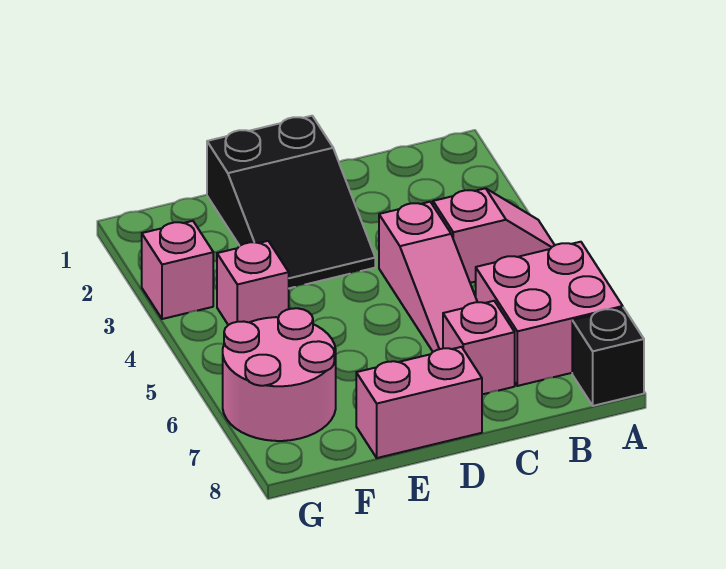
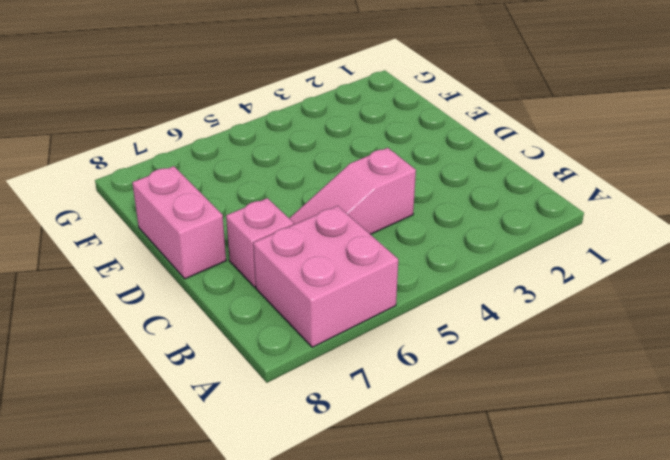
none -> pink slope A4:B4 level 1 top B
none -> black brick A8 level 1

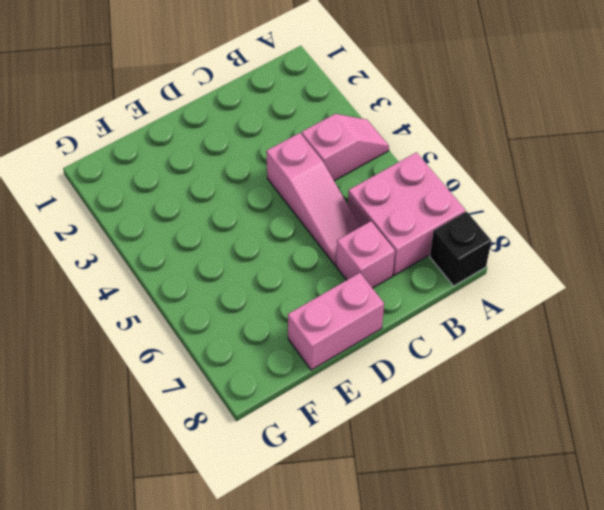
none -> black slope D1:E3 level 1 top 1
none -> pink brick F4 level 1

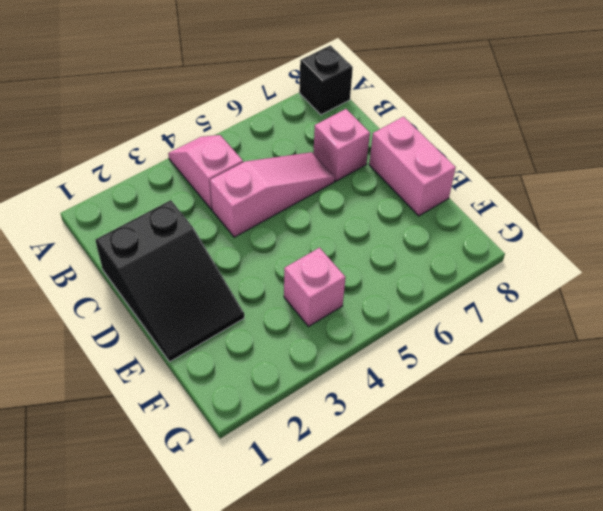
black slope C1:E2 level 1 top C -> black slope D1:E3 level 1 top 1
none -> pink brick A6:B7 level 1
none -> pink round brick F6:G7 level 1

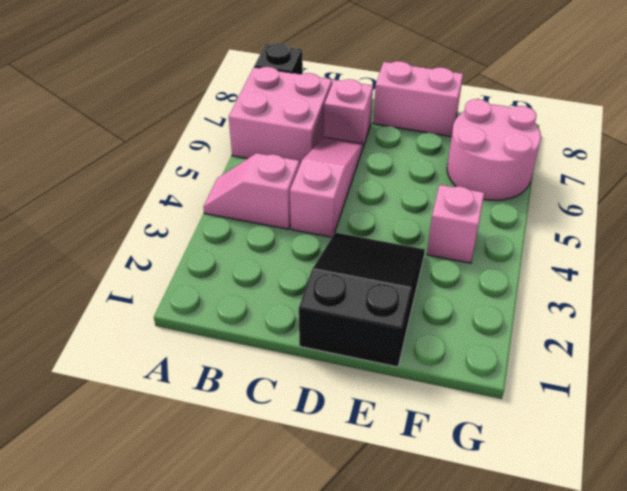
none -> pink brick G3 level 1

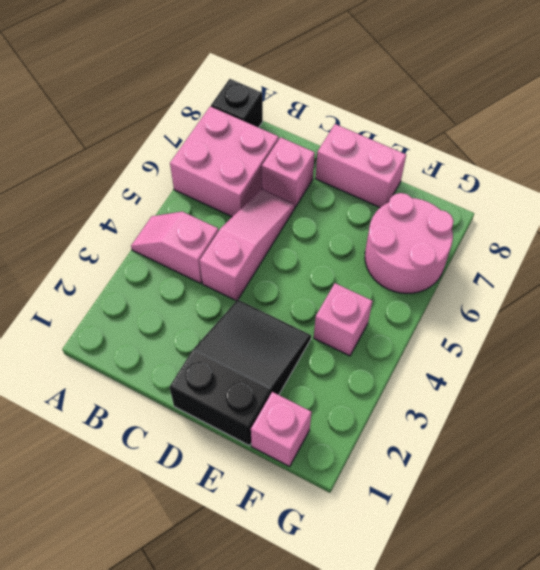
pink brick F1 level 1 -> pink brick G3 level 1

